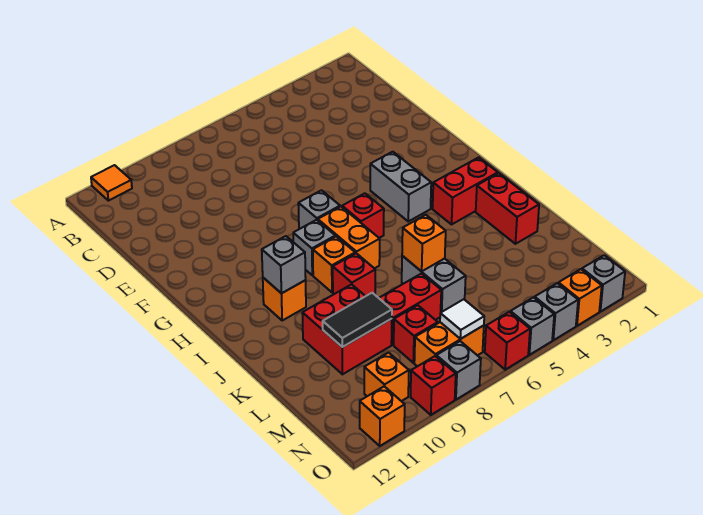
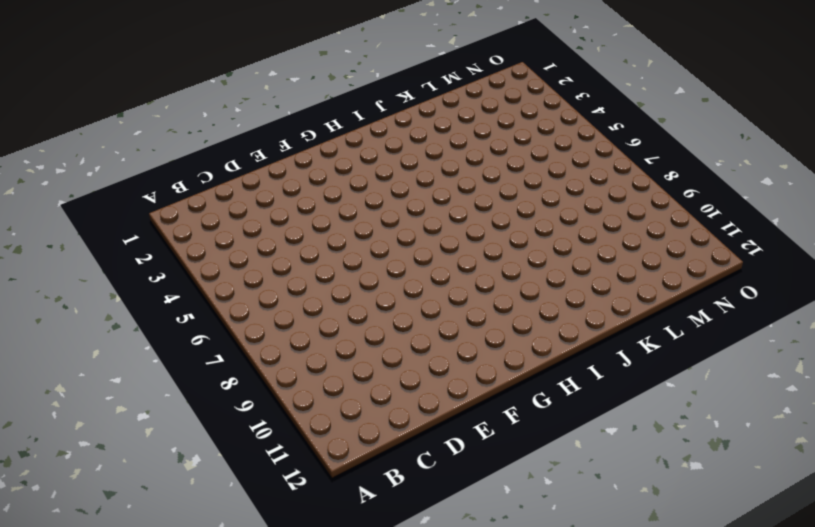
none -> orange tile A11 level 1
none -> grey brick G4:H4 level 1
none -> grey brick G7 level 1

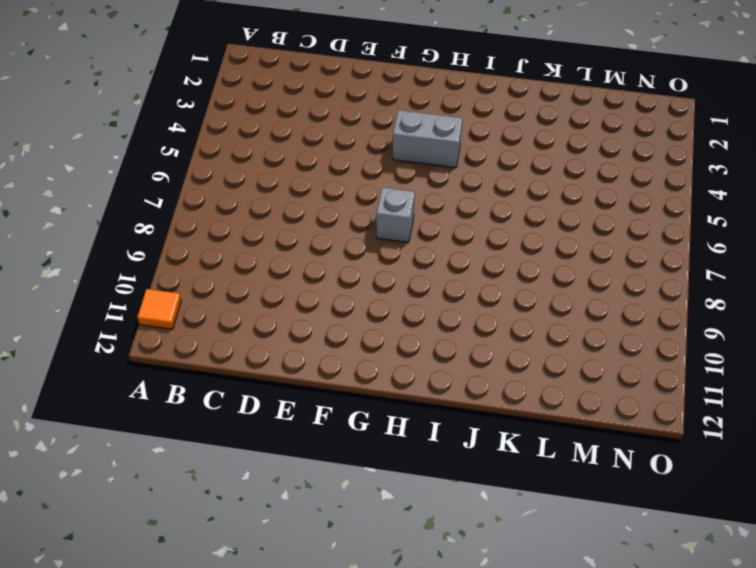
none -> red brick H6 level 1
none -> orange brick H7:I7 level 1
none -> grey brick H8 level 1

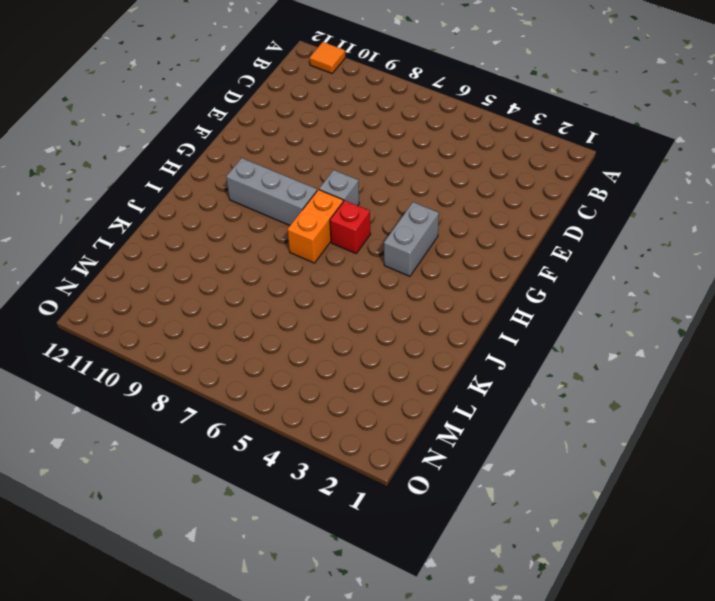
grey brick H8:H10 level 1 -> grey brick H8 level 1
none -> red brick I2:I3 level 1
none -> orange brick I8 level 1
none -> orange brick I10 level 1

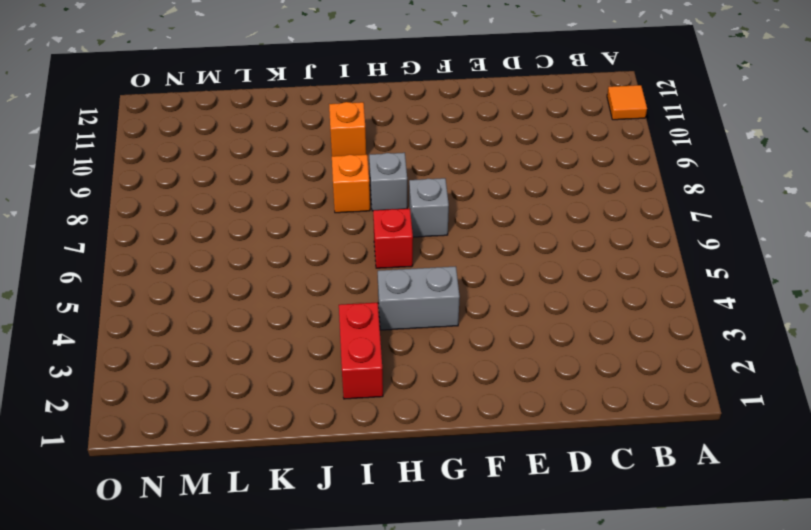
none -> orange brick H7:I7 level 1
none -> red brick J2:K2 level 1
none -> red brick J8 level 1

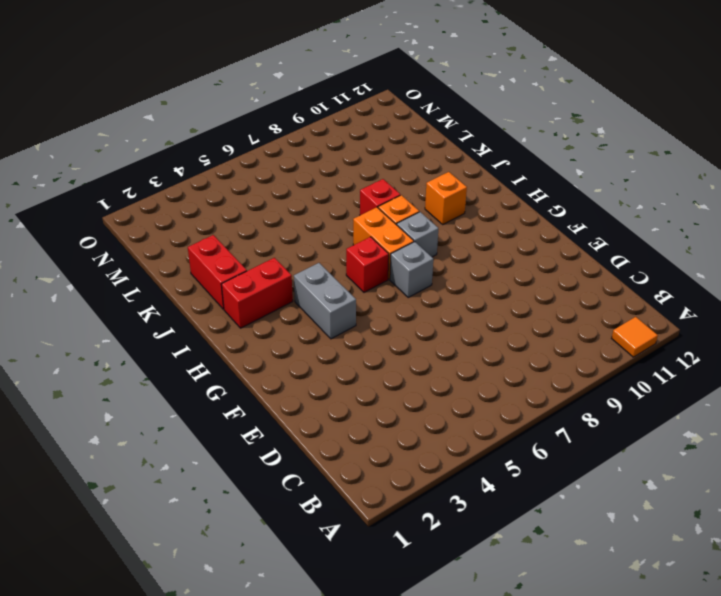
none -> grey brick K6:L6 level 1
none -> red brick K9:L10 level 1
none -> red brick L7:L8 level 1

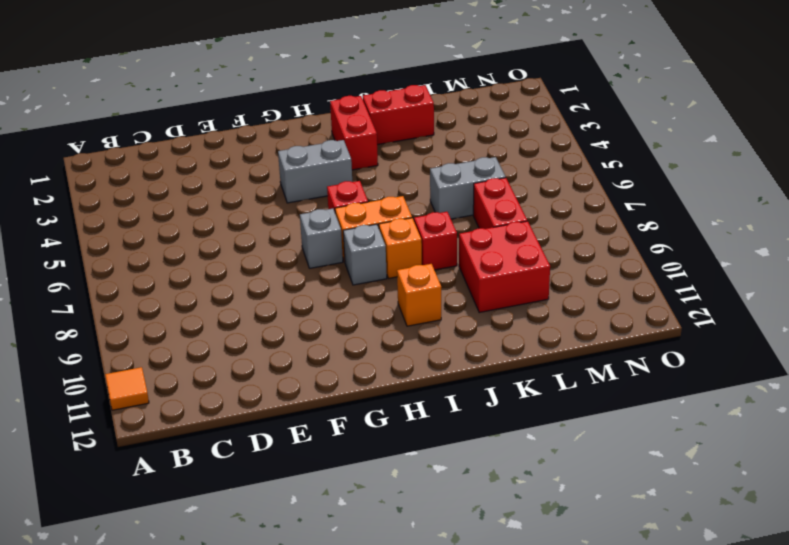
none -> red brick M8 level 1
none -> orange brick N7:N8 level 1
none -> orange brick N10 level 1

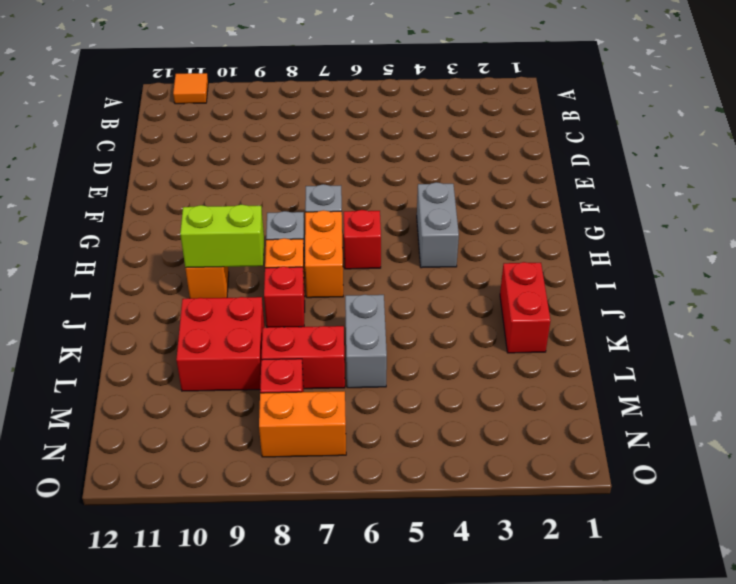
lime brick I9:I10 level 2 -> grey brick I10 level 2
none -> red brick I2:I3 level 1
none -> orange brick N10 level 1
none -> grey brick O2 level 1

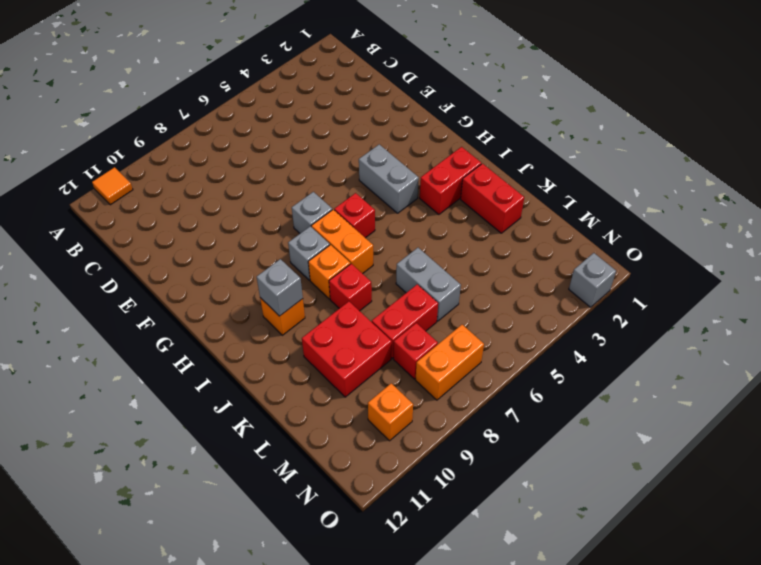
none -> orange brick O3 level 1
none -> grey brick O4 level 1
none -> grey brick O5 level 1

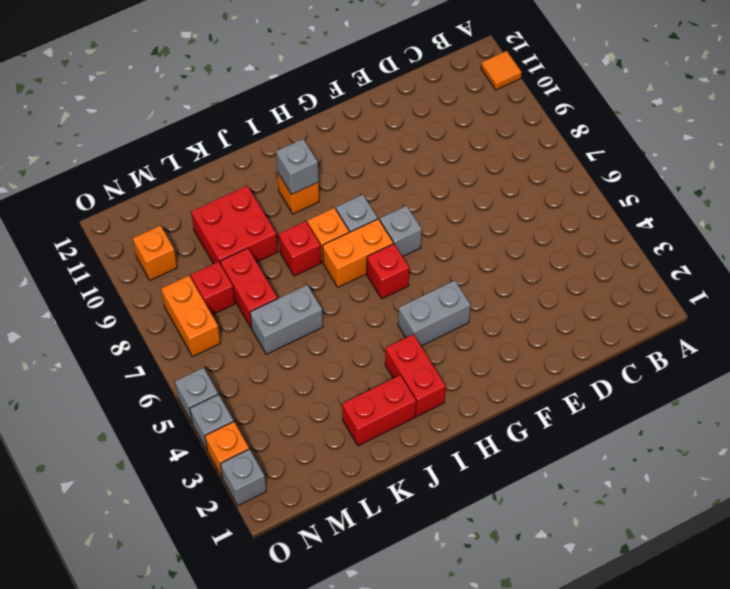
none -> red brick O6 level 1
none -> grey brick O8 level 1
none -> red brick O9 level 1

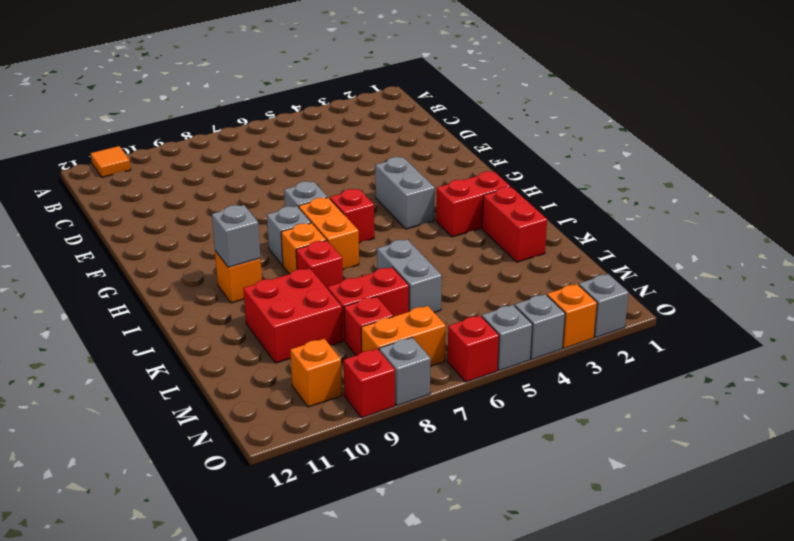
none -> orange brick O11 level 1
none -> orange brick K6 level 2
none -> black tile L9:L10 level 2

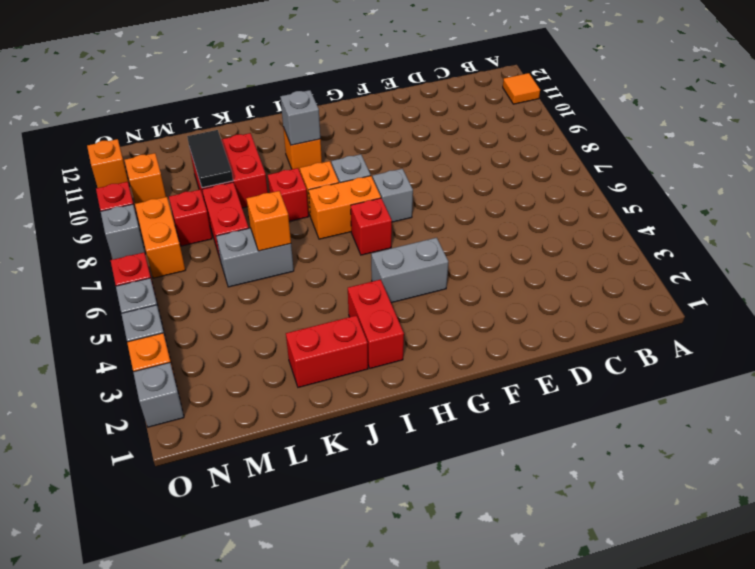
none -> white tile N7 level 2

